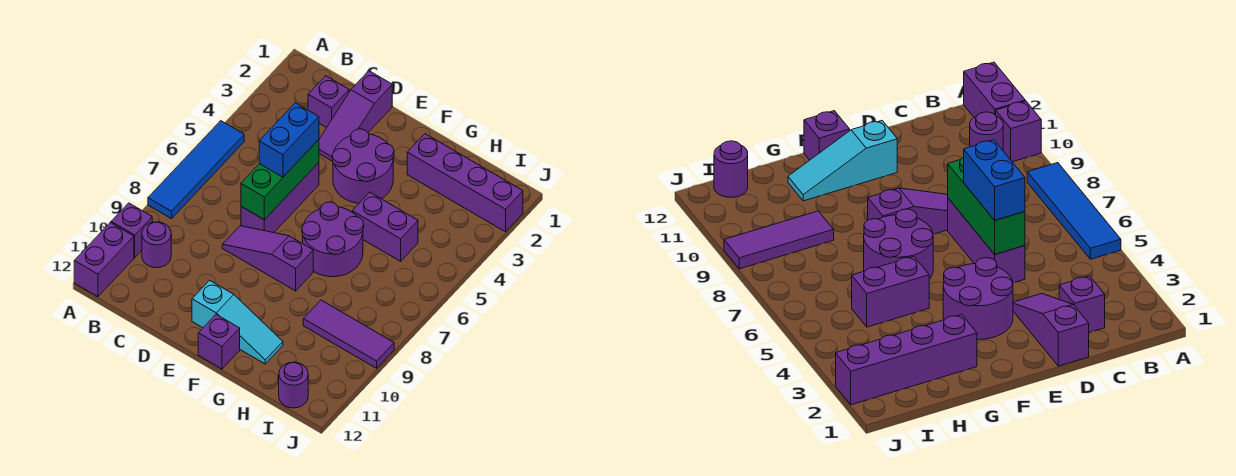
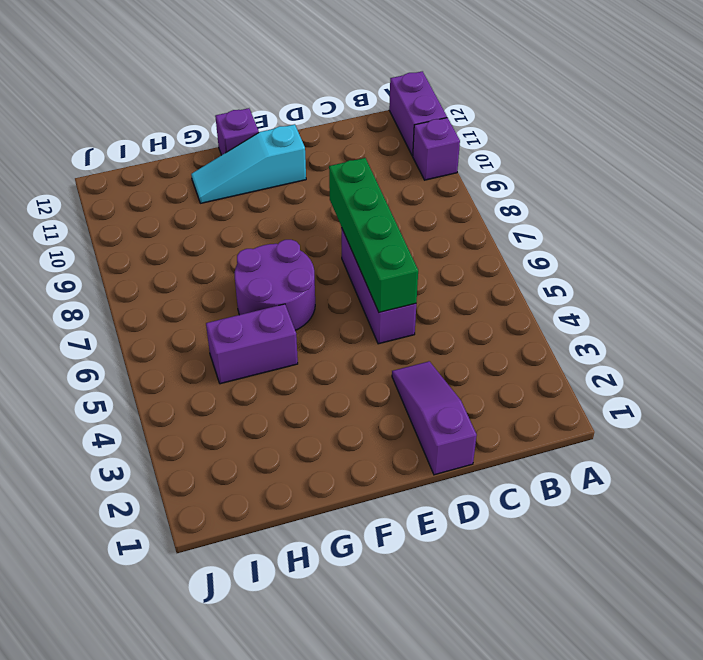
green brick D5:D8 level 2 -> green brick D5:D7 level 2
none -> blue tile A5:A8 level 1
none -> purple round brick B10 level 1
none -> purple brick C2 level 1

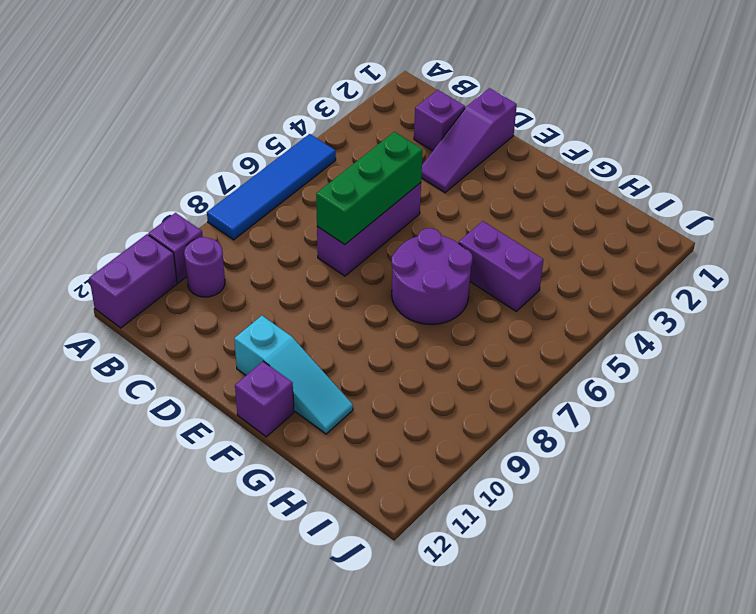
none -> purple slope D8:F8 level 1 top F
none -> purple round brick E3:F4 level 1
none -> purple brick G2:J2 level 1

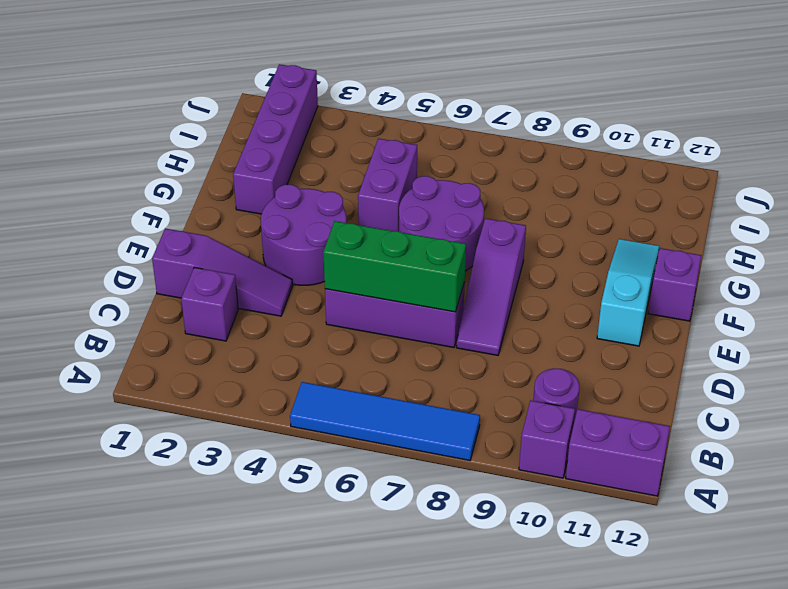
none -> purple tile H9:J9 level 1
none -> purple round brick I12 level 1
none -> blue brick D5:D6 level 3

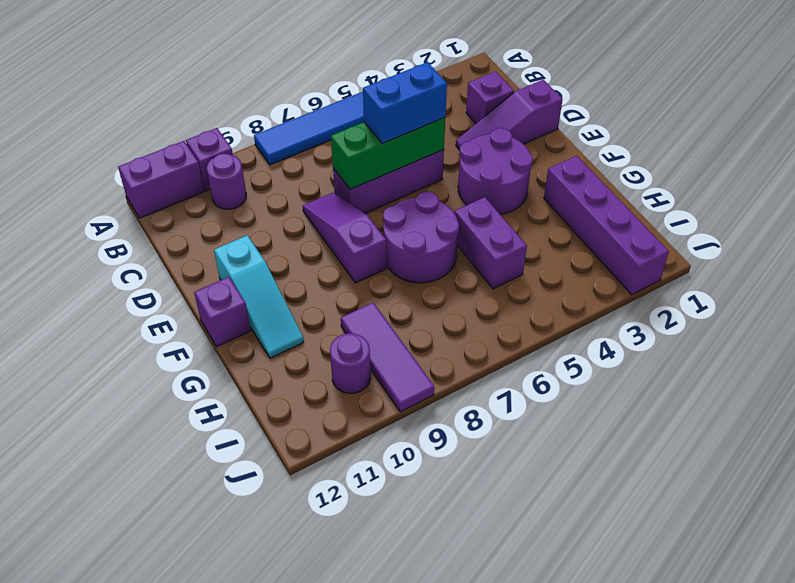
purple round brick I10 level 1 -> purple round brick I12 level 1

